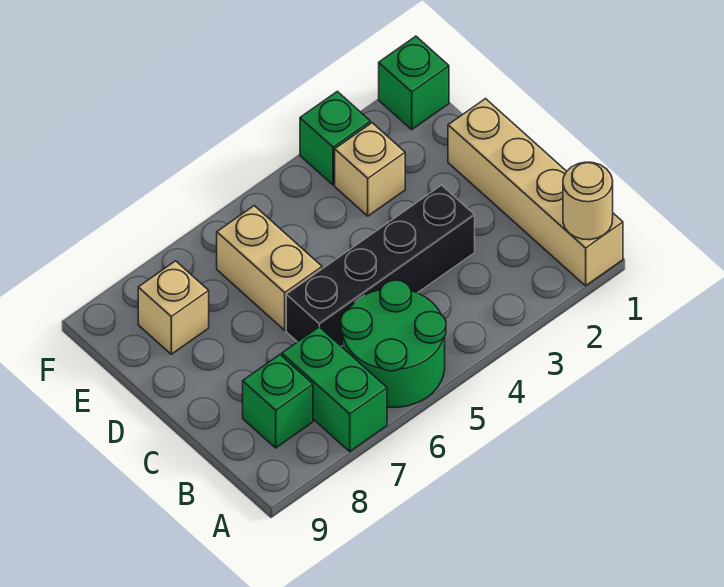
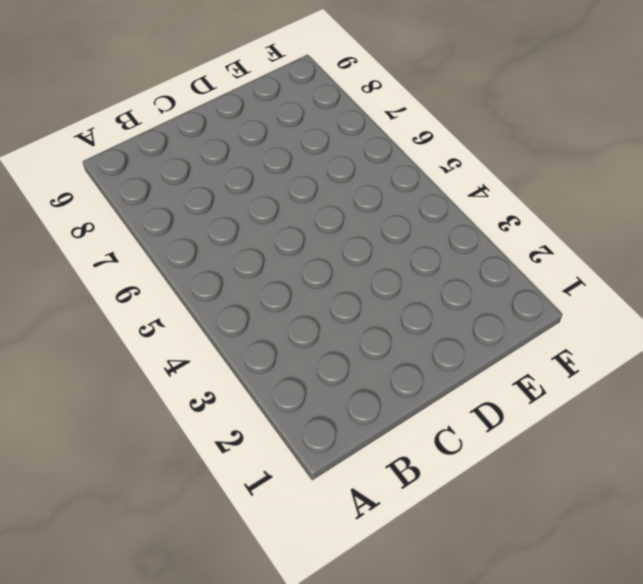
none -> tan brick A1:D1 level 1
none -> green round brick A5:B6 level 1

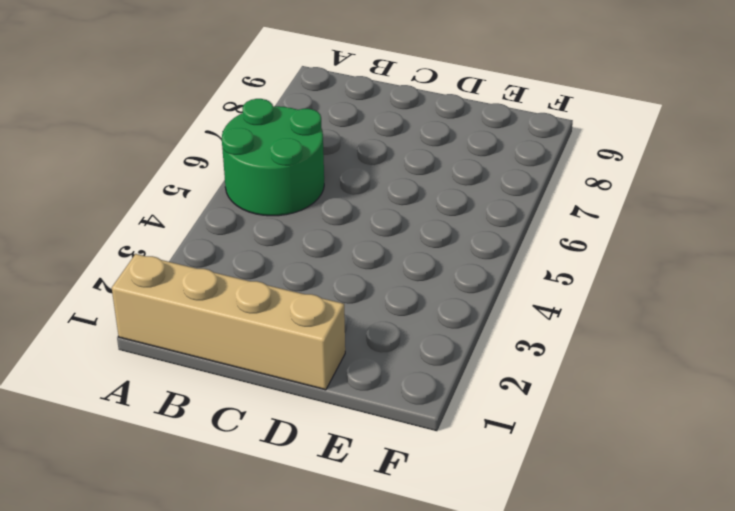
none -> green brick A7:B7 level 1
none -> green brick B8 level 1

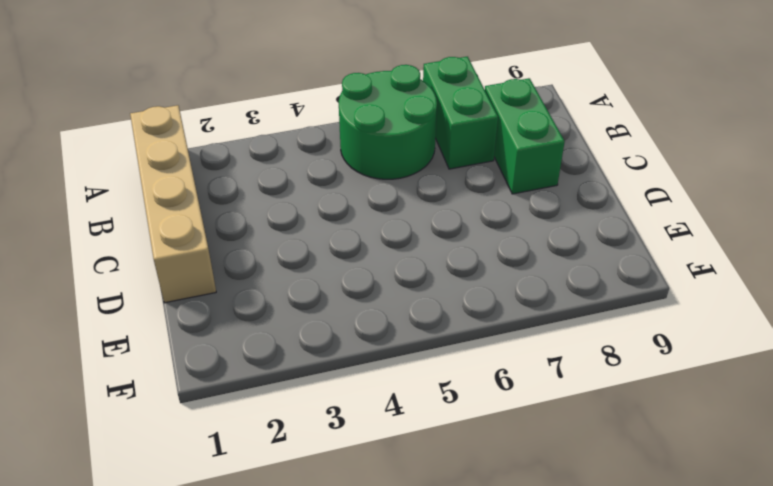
green brick B8:C8 level 1 -> green brick B8 level 1
none -> black brick C3:C6 level 1
none -> tan brick D6:E6 level 1

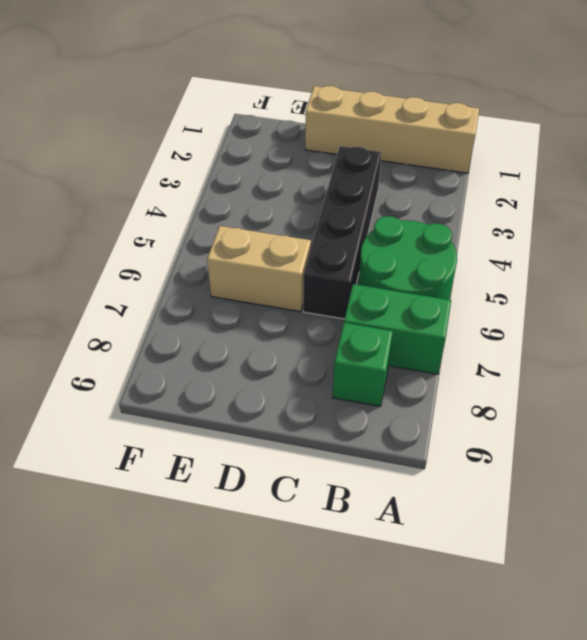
none -> tan brick E3 level 1
none -> tan brick E8 level 1

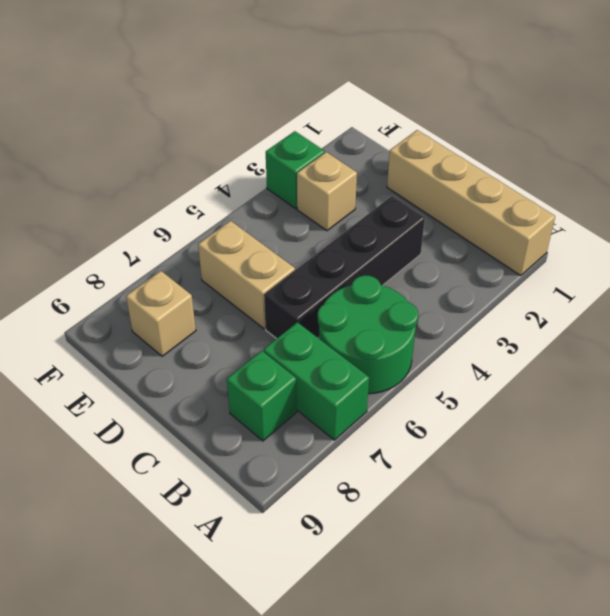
none -> green brick F1 level 1
none -> tan round brick A1 level 2

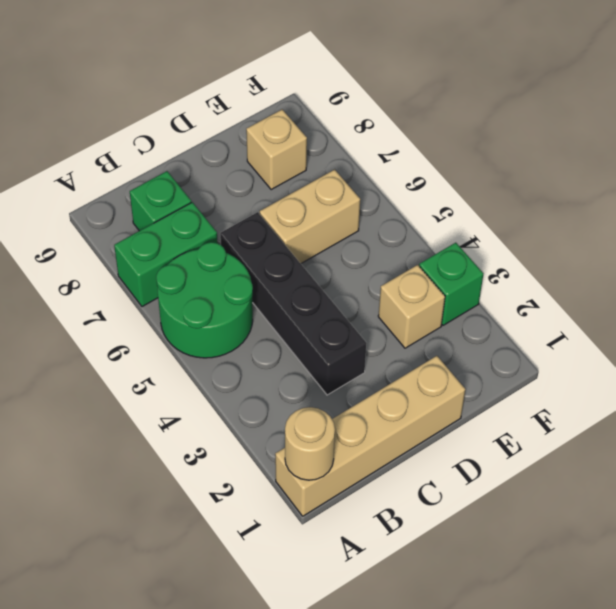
none -> green brick F1 level 1

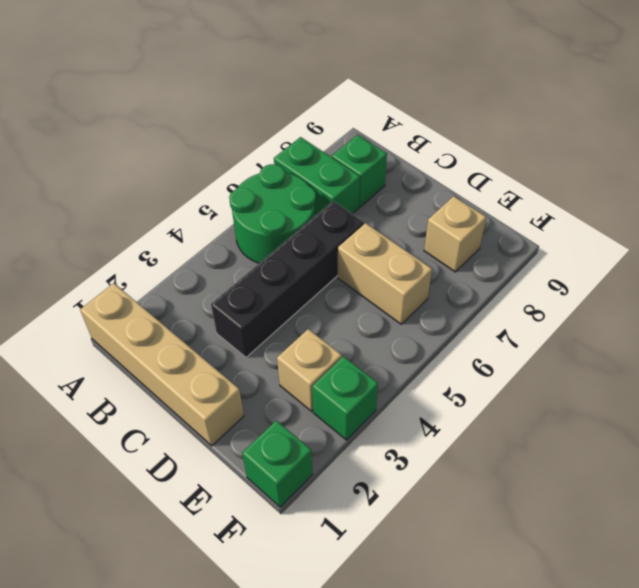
none -> tan round brick A1 level 2

